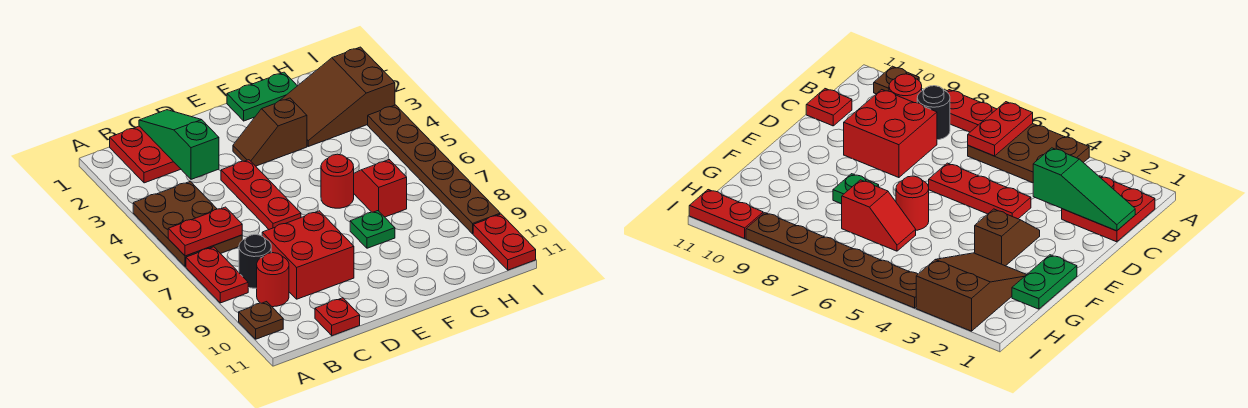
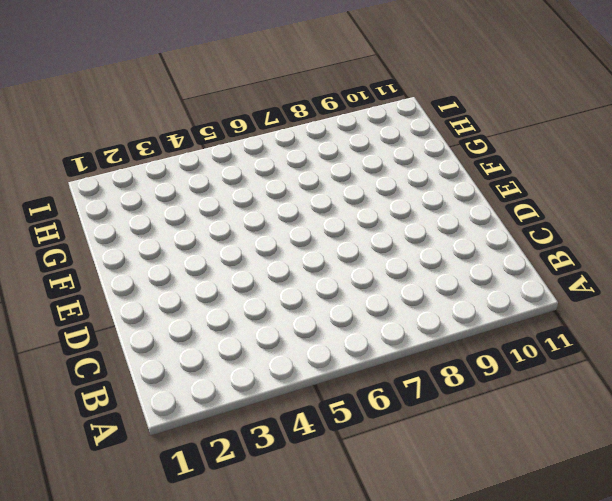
none -> brown plate A4:B6 level 1
none -> red plate A7:A8 level 1
none -> brown plate A10 level 1

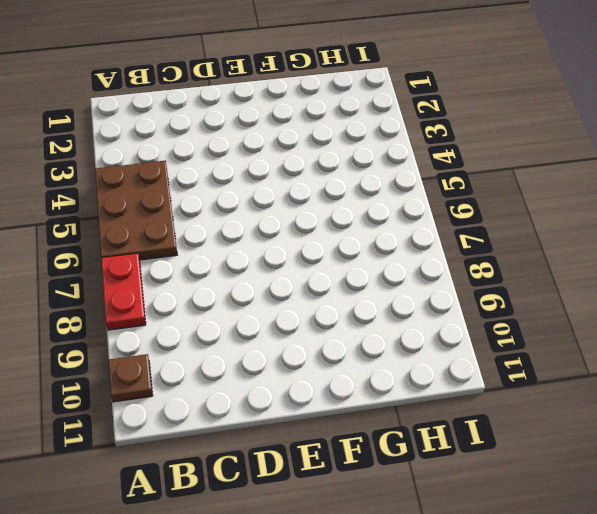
none -> red plate B1:C2 level 1
none -> black round brick B8 level 1
none -> red round brick B9 level 1

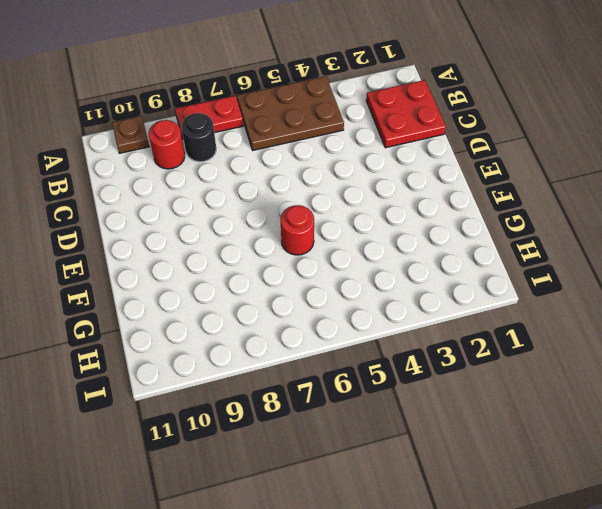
none -> red brick C8:D9 level 1
none -> red plate C11 level 1
none -> red plate D4:D6 level 1

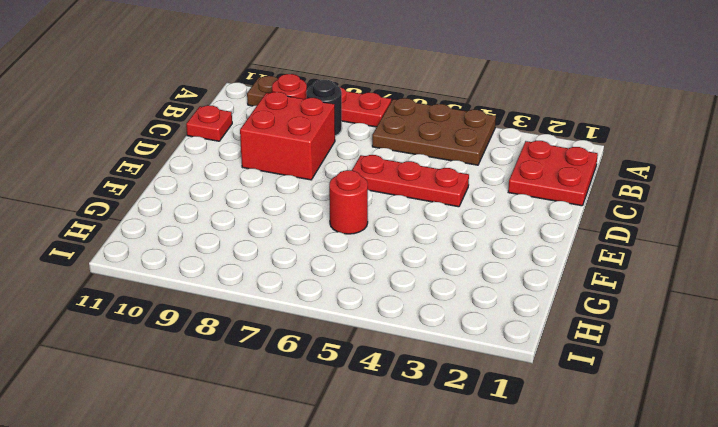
none -> brown slope E3:F3 level 1 top F
none -> green plate F1:G1 level 1
none -> green plate F8 level 1

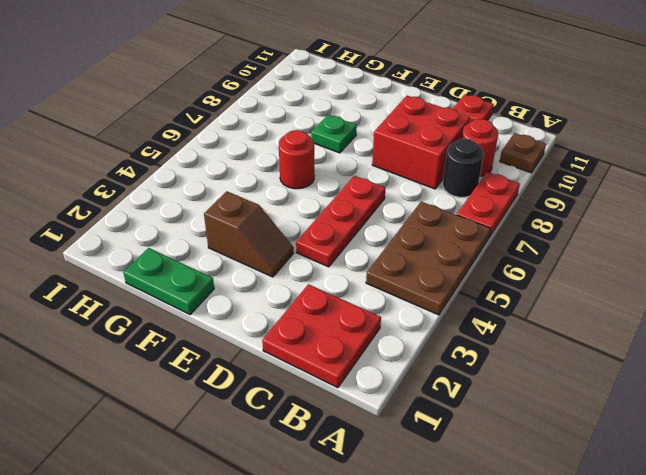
none -> brown slope G2:I3 level 1 top I
none -> red slope G6:G7 level 1 top 7
none -> brown plate I4:I9 level 1

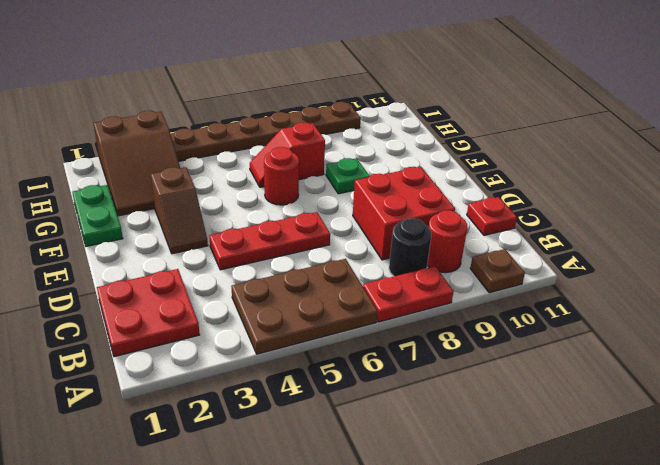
none -> red plate I10:I11 level 1
none -> red plate A6:B6 level 2
none -> green slope C1:C3 level 2 top 3

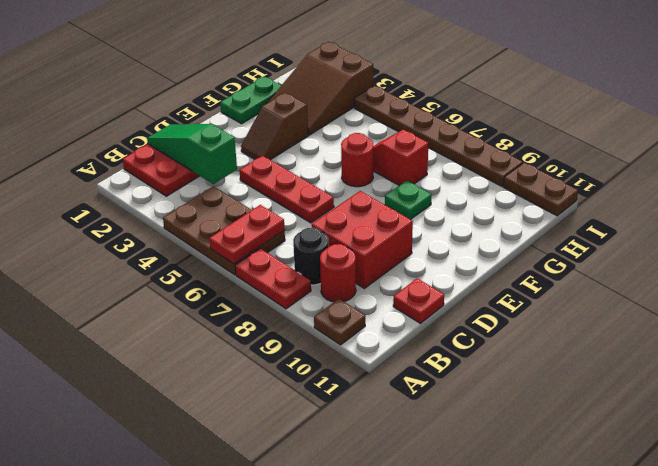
brown plate I10:I11 level 1 -> red plate I10:I11 level 1

